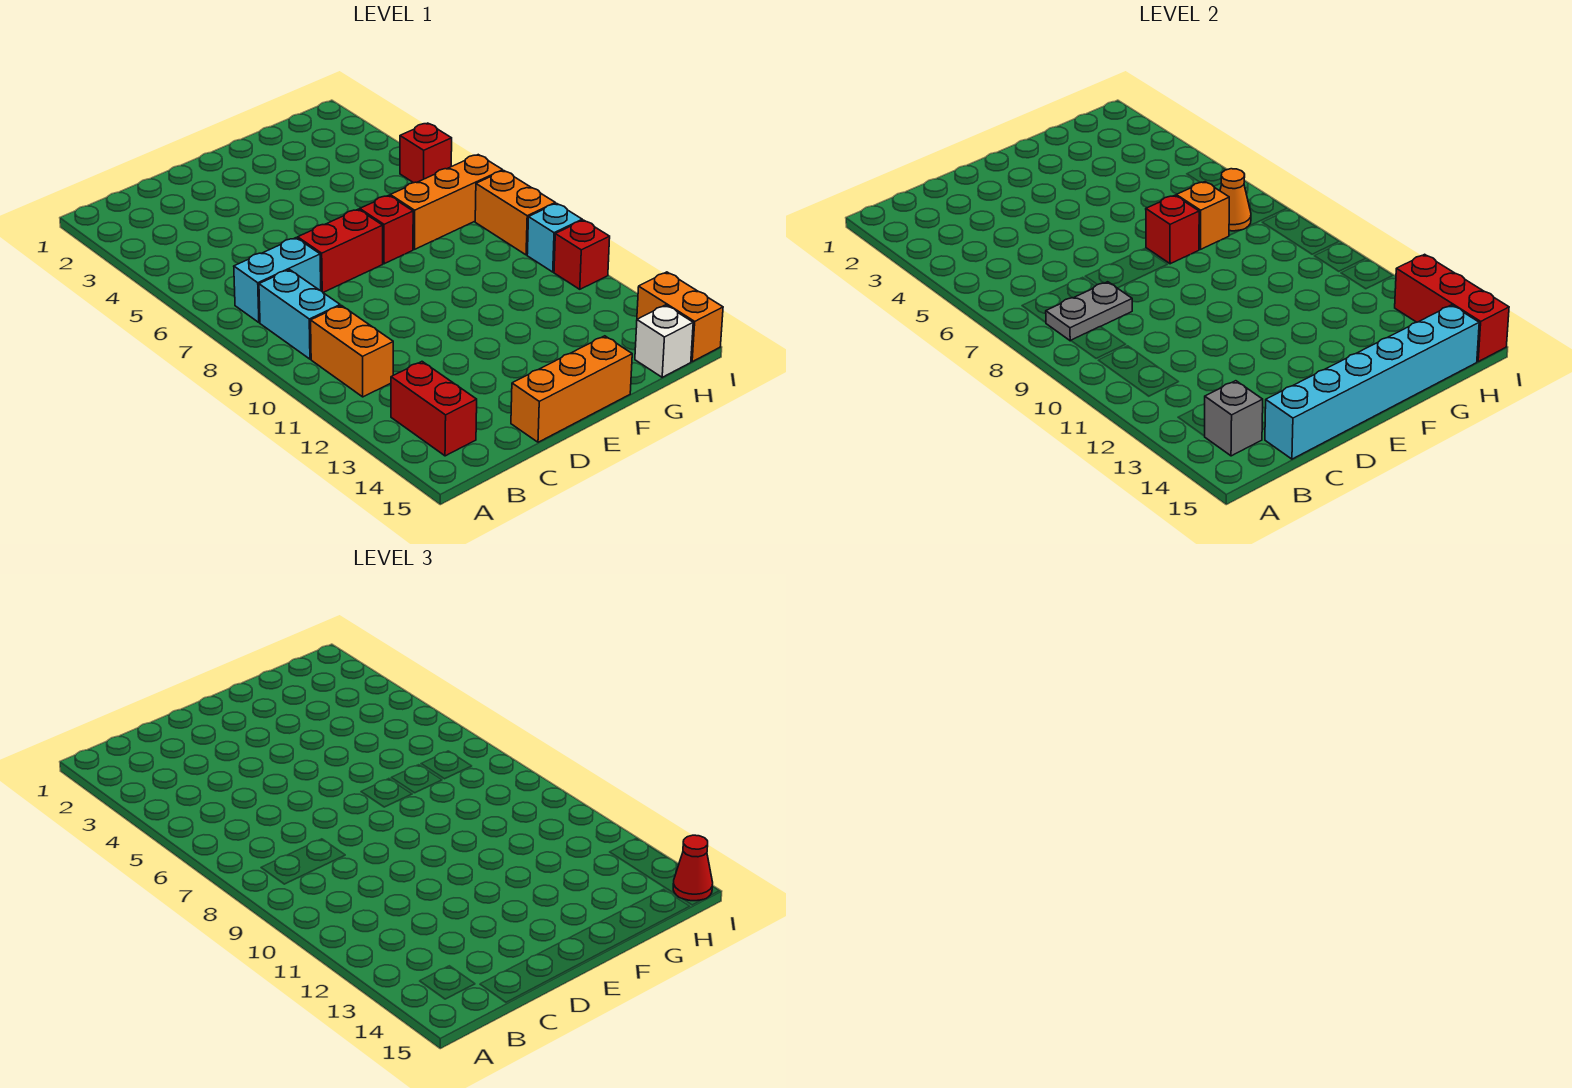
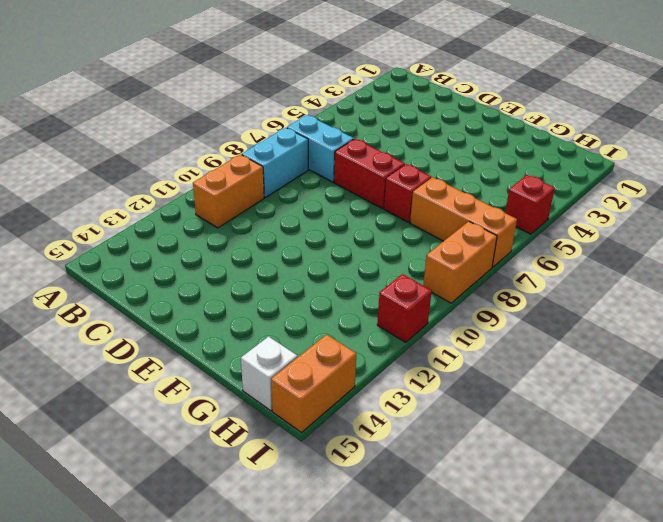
none -> red brick B13:B14 level 1
none -> orange brick D15:F15 level 1
none -> cyan brick I10 level 1

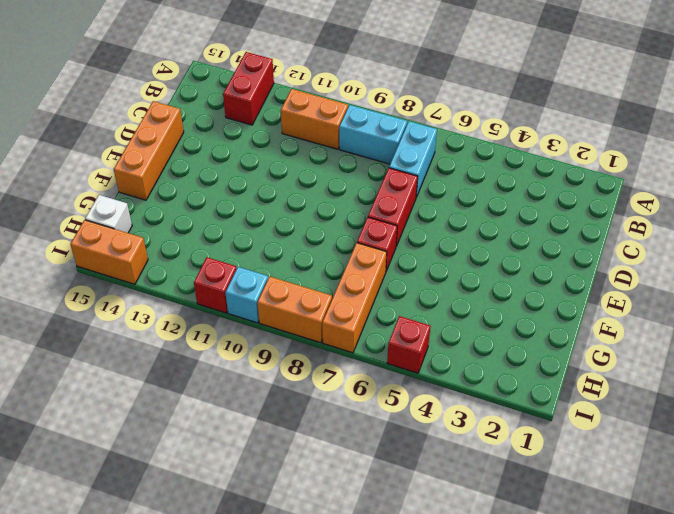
red brick A13:B13 level 1 -> red brick B13:B14 level 1
none -> grey plate B8:C8 level 2
none -> grey brick B14 level 2
none -> cyan brick C15:H15 level 2

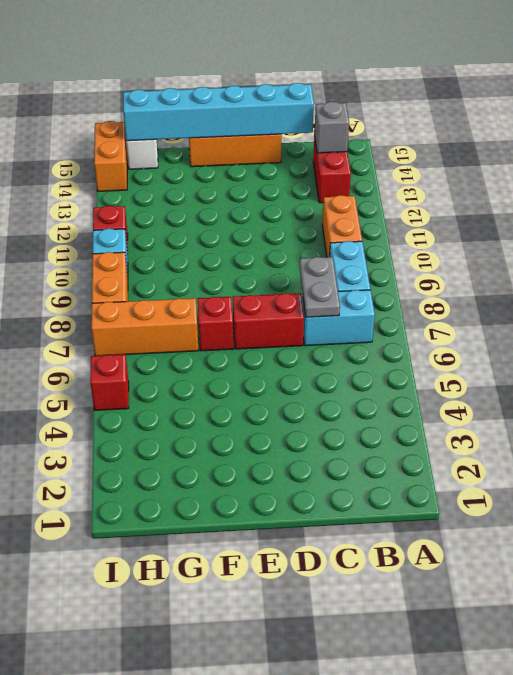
grey plate C7:C8 level 2 -> grey plate B8:C8 level 2
none -> red brick F7 level 2
none -> orange brick G7 level 2
none -> orange cone H7 level 2

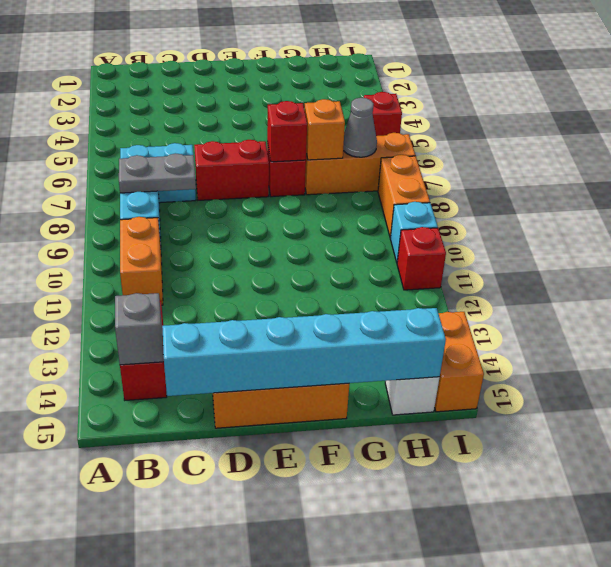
grey cone H7 level 2 -> orange cone H7 level 2
none -> red brick I13:I15 level 2
none -> red cone I15 level 3

